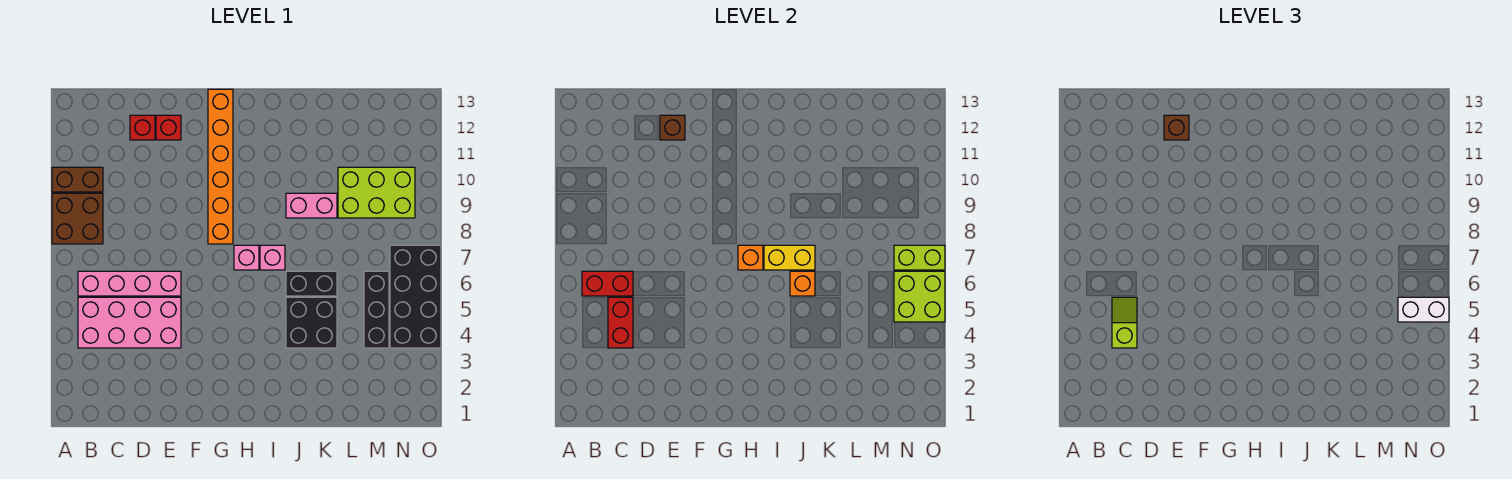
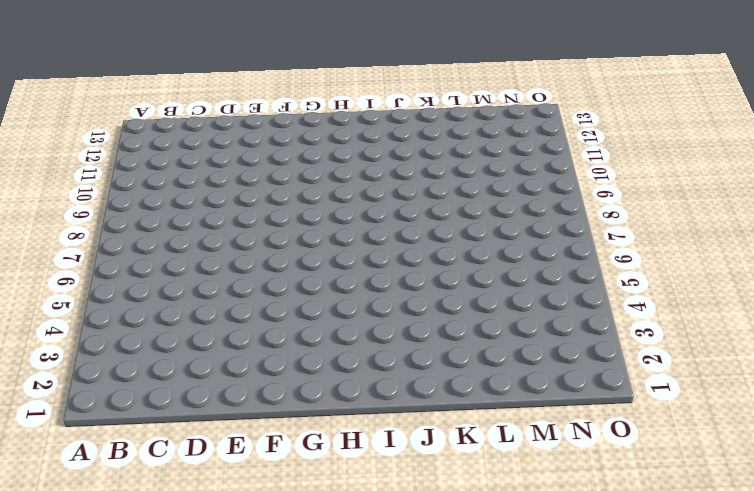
none -> brown brick A8:B9 level 1
none -> brown brick A10:B10 level 1
none -> pink brick B4:E5 level 1

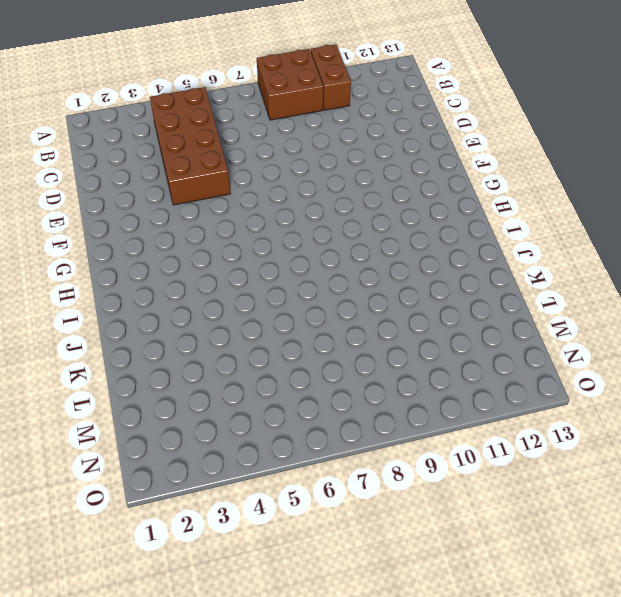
brown brick B4:E5 level 1 -> pink brick B4:E5 level 1
none -> pink brick B6:E6 level 1
none -> red brick D12 level 1
none -> red brick E12 level 1

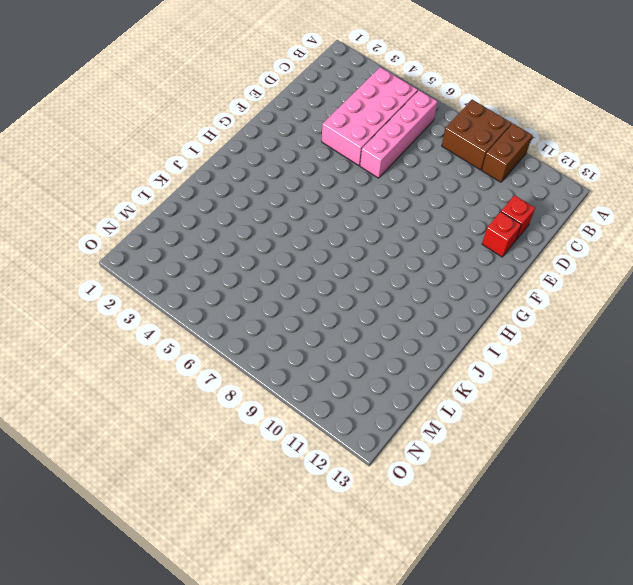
none -> orange brick G8:G13 level 1
none -> pink brick H7 level 1
none -> pink brick I7 level 1

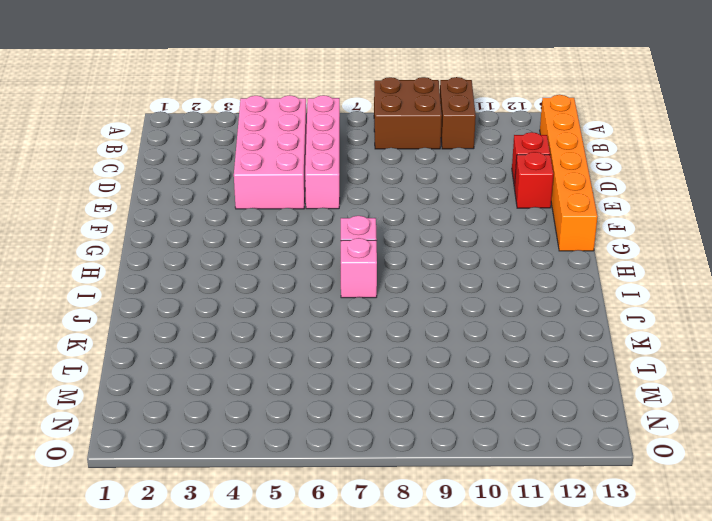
orange brick B13:G13 level 1 -> orange brick G8:G13 level 1
none -> black brick J4:K5 level 1
none -> black brick J6:K6 level 1
none -> pink brick J9:K9 level 1

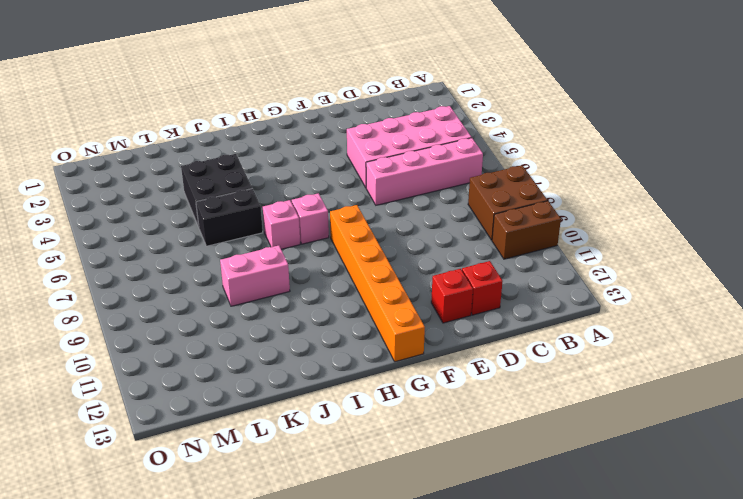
none -> lime brick L9:N10 level 1
none -> black brick M4:M6 level 1
none -> black brick N4:O7 level 1

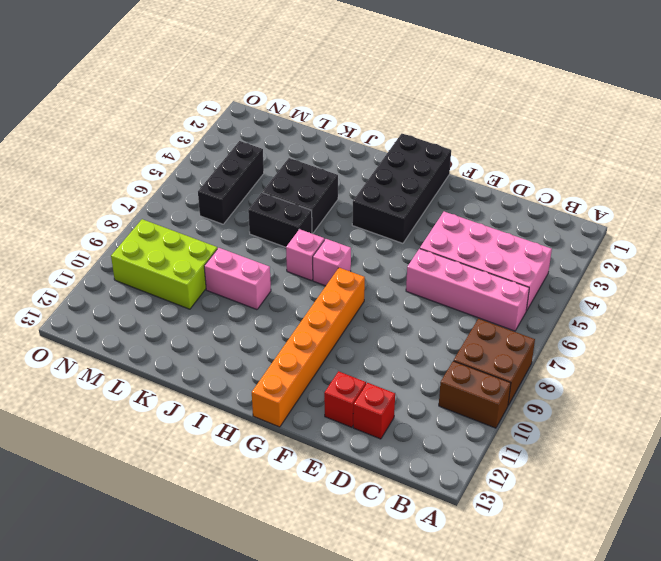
black brick G1:H4 level 1 -> black brick N4:O7 level 1
none -> red brick B6:C6 level 2
none -> red brick C4:C5 level 2
none -> brown brick E12 level 2

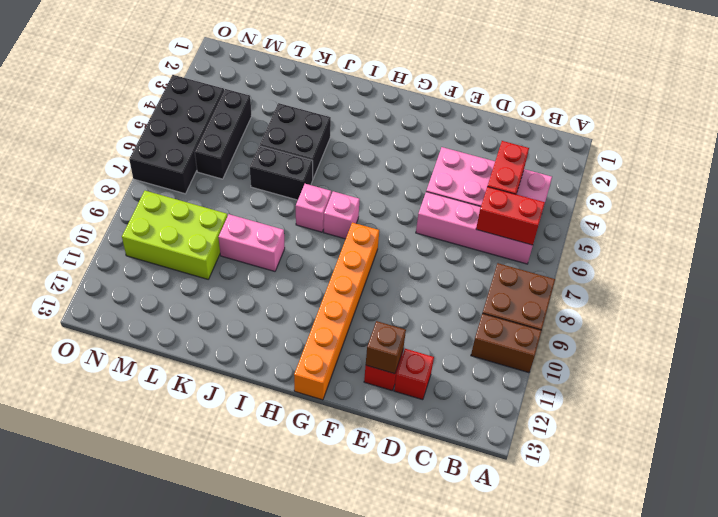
none -> orange brick H7 level 2
none -> yellow brick I7:J7 level 2
none -> orange brick J6 level 2

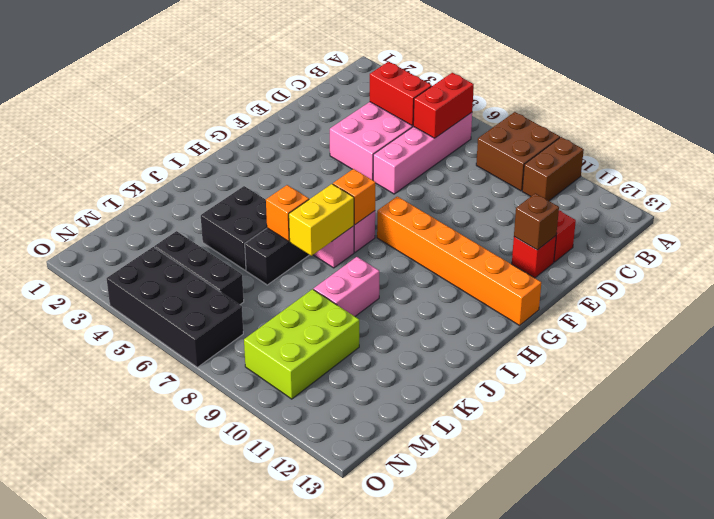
none -> lime brick N5:O6 level 2
none -> lime brick N7:O7 level 2
none -> lime slope C4:C5 level 3 top 4

